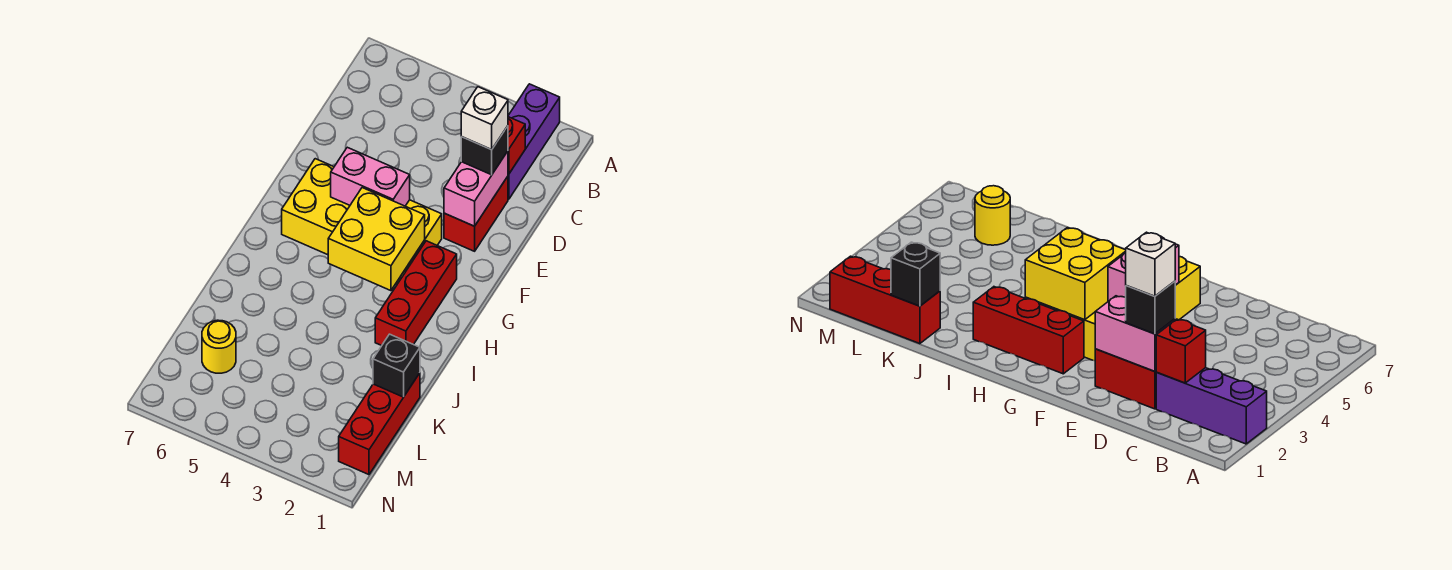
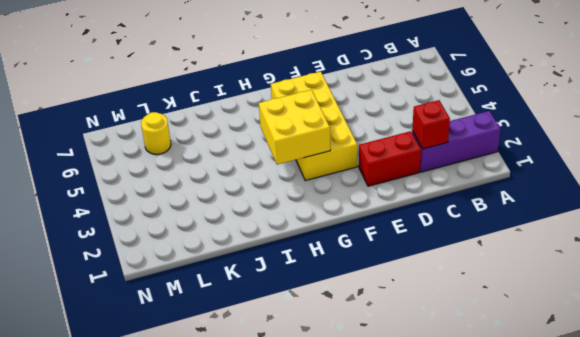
none -> red brick G2:I2 level 1
none -> red brick K1:M1 level 1
none -> pink brick D2:E2 level 2

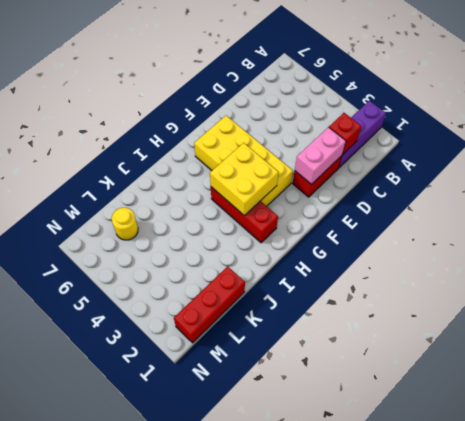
red brick H2:H4 level 1 -> red brick G2:I2 level 1
none -> pink brick F4:F5 level 2
none -> black brick K1 level 2
none -> black brick D2 level 3

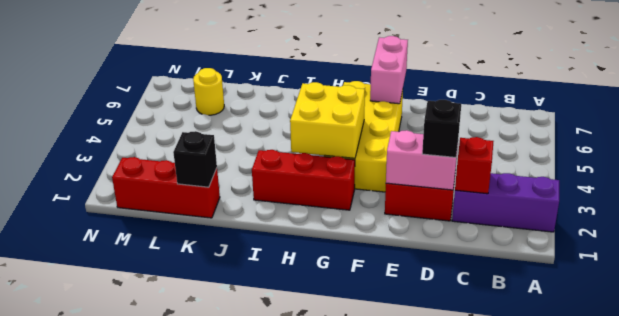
pink brick F6:F7 level 2 -> pink brick F4:F5 level 2
none -> white brick D2 level 4

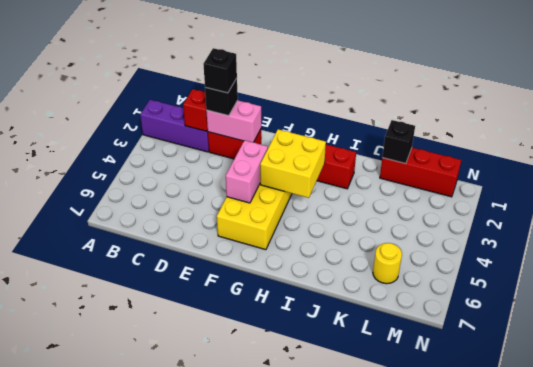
black brick D2 level 4 -> white brick D2 level 4

